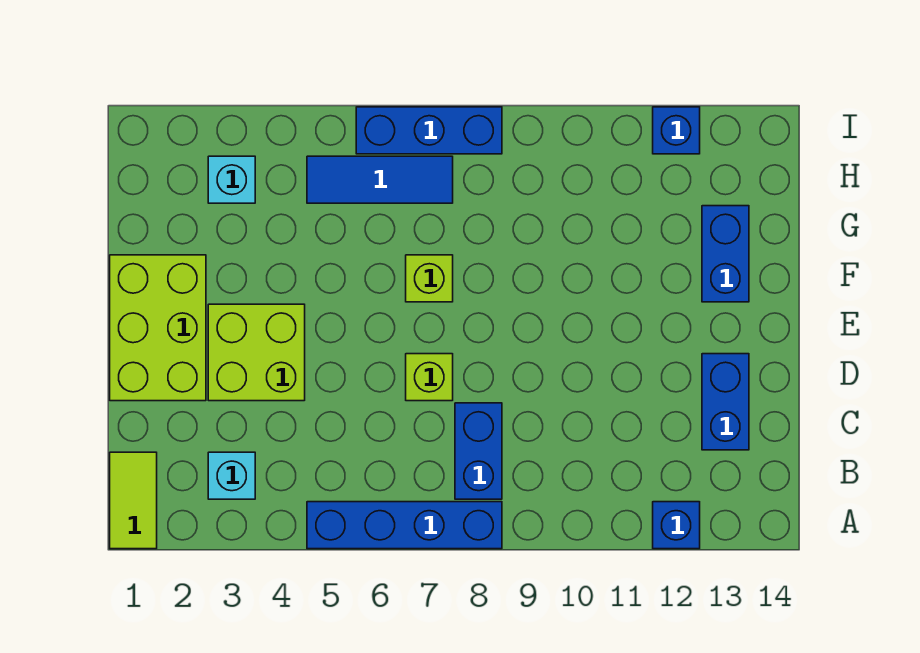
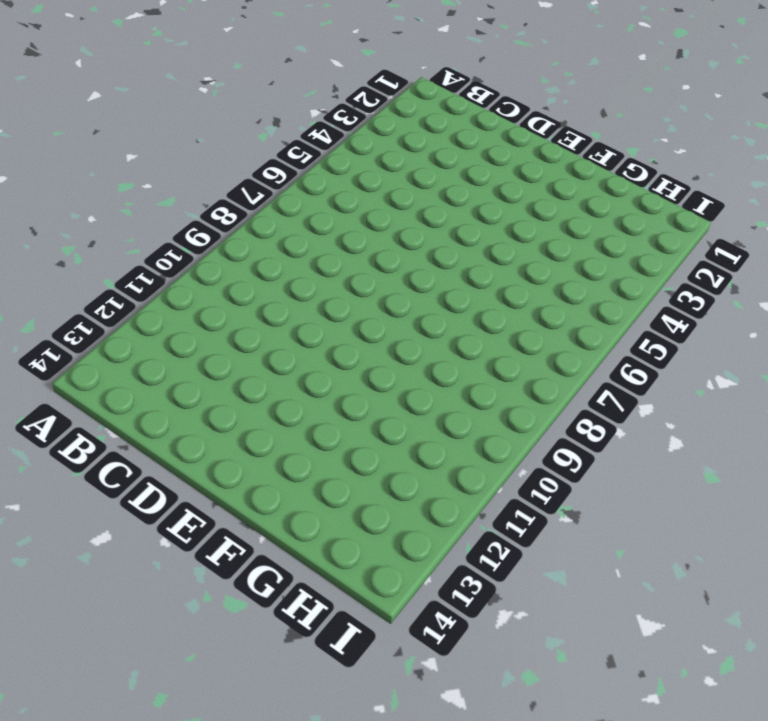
none -> lime tile A1:B1 level 1
none -> blue brick A5:A8 level 1
none -> blue brick A12 level 1

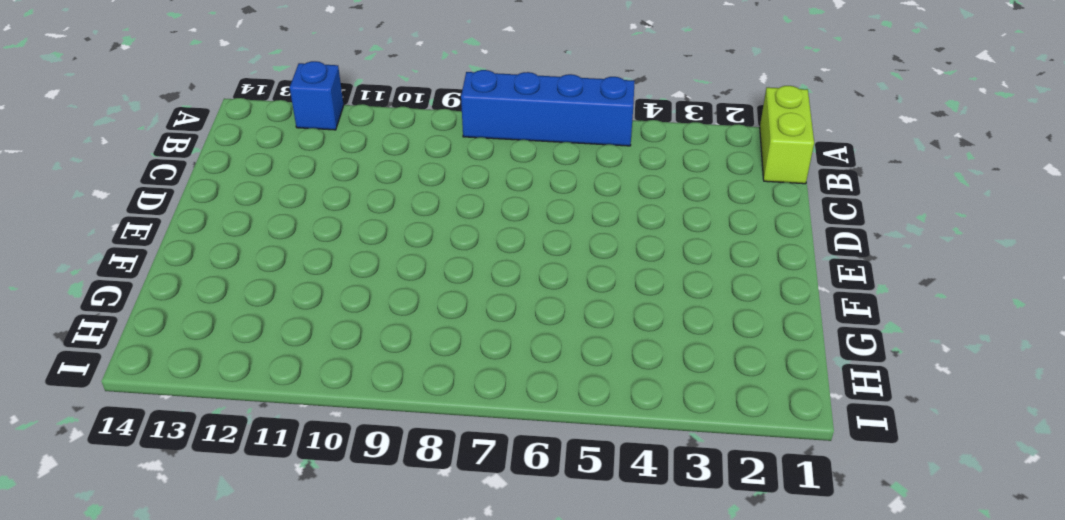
lime brick A1:B1 level 1 -> lime tile A1:B1 level 1
none -> cyan brick B3 level 1
none -> blue brick B8:C8 level 1
none -> blue brick C13:D13 level 1

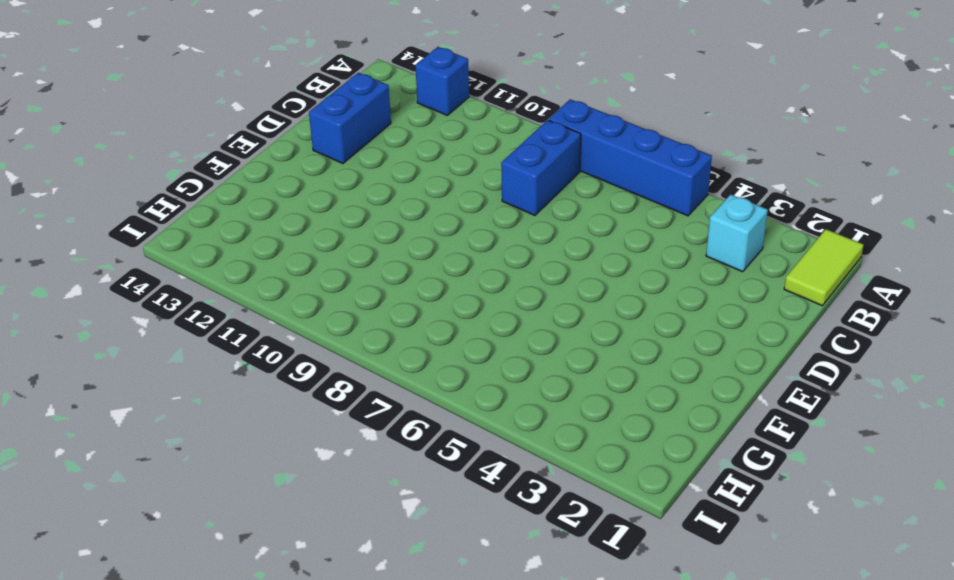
none -> lime brick D1:F2 level 1
none -> lime brick D3:E4 level 1
none -> lime brick D7 level 1

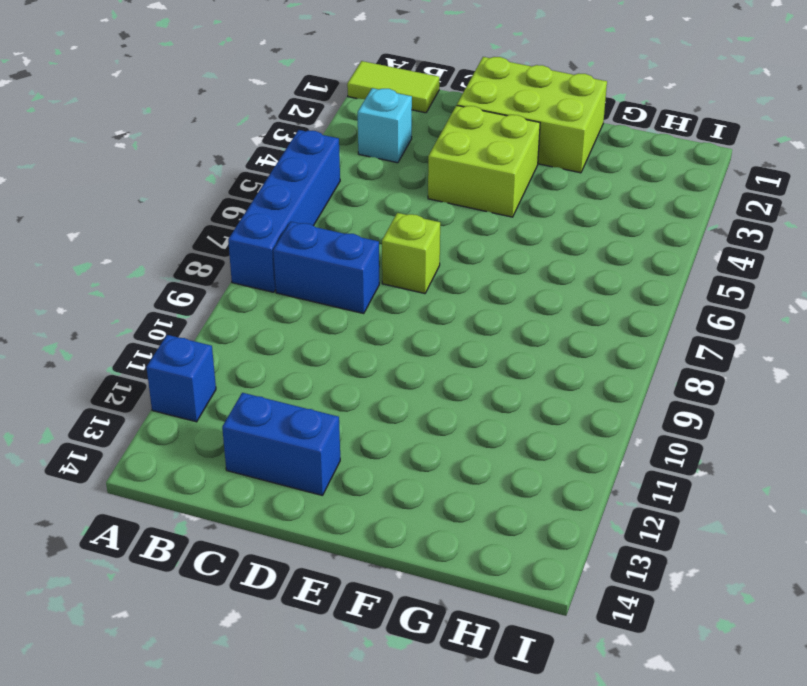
none -> lime brick F7 level 1
none -> blue brick F13:G13 level 1
none -> cyan brick H3 level 1

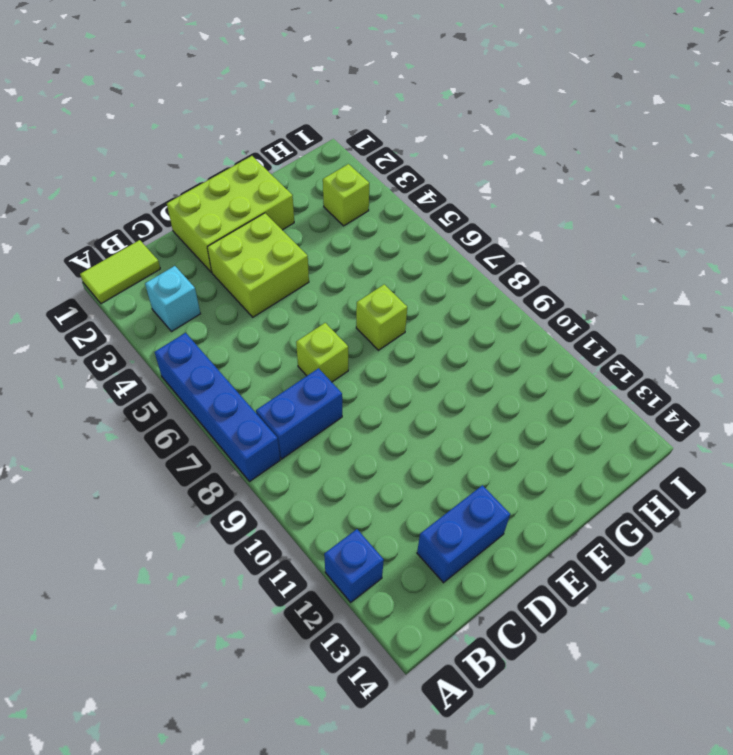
lime brick H3 level 1 -> cyan brick H3 level 1
none -> blue brick F13:G13 level 1
none -> blue tile H5:H7 level 1
none -> blue brick I6:I8 level 1

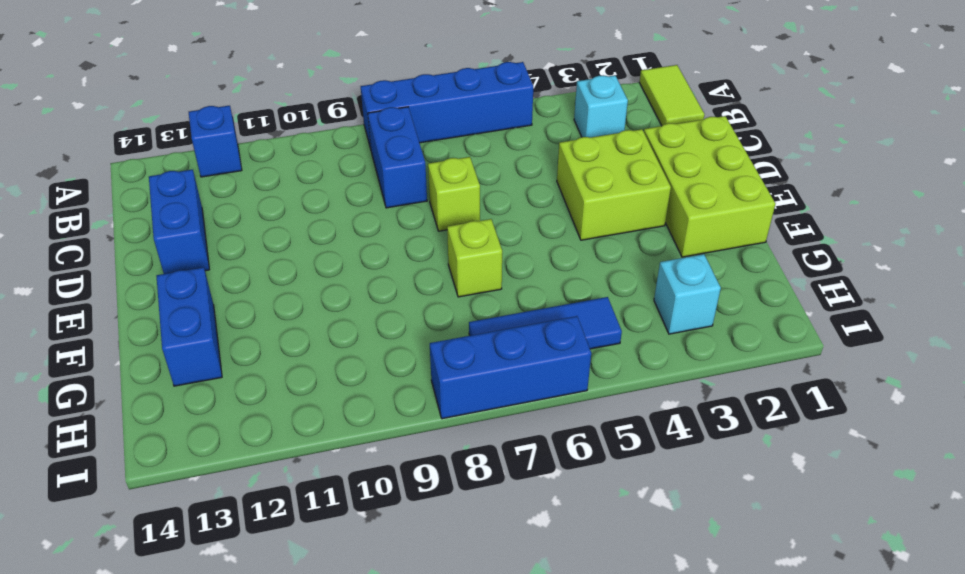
none -> blue brick I12 level 1

